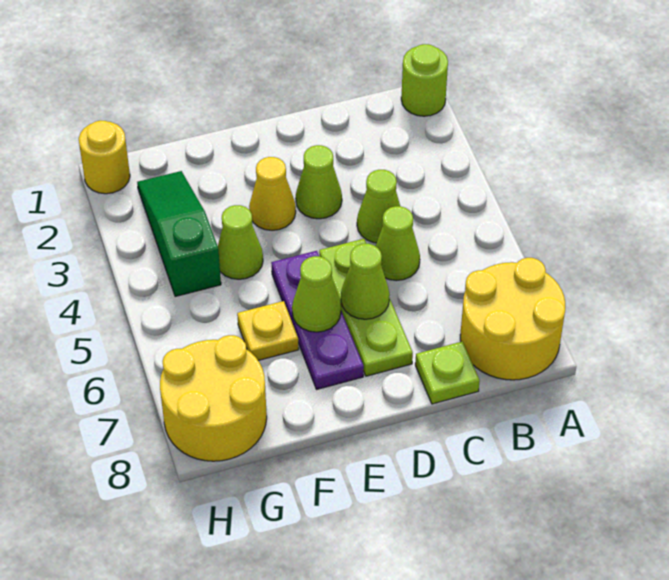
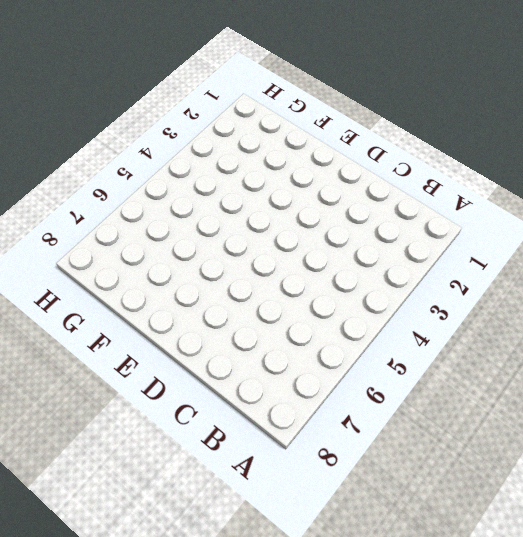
none -> lime round brick A1 level 1
none -> yellow round brick A7:B8 level 1
none -> lime cone C4 level 1

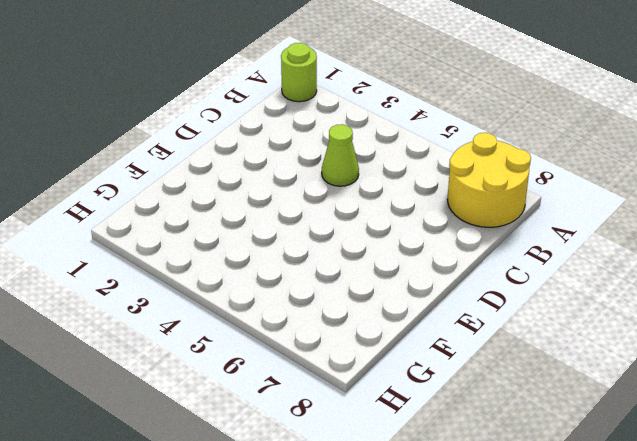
none -> lime cone C5 level 1
none -> lime plate C8 level 1
none -> lime cone D3 level 1

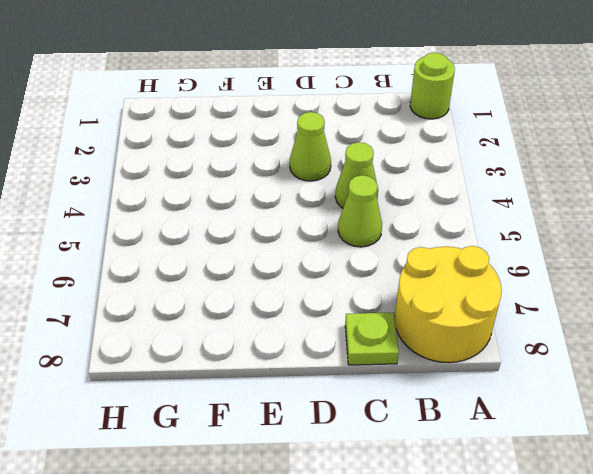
none -> lime plate D5:D7 level 1
none -> yellow cone E3 level 1
none -> purple plate E5:E7 level 1

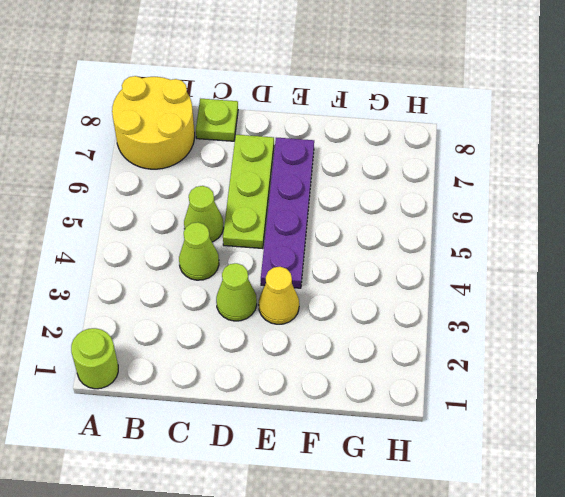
purple plate E4:E7 level 1 -> purple plate E5:E7 level 1
none -> lime cone F4 level 1
none -> yellow plate F6 level 1
none -> green slope G2:G4 level 1 top 4

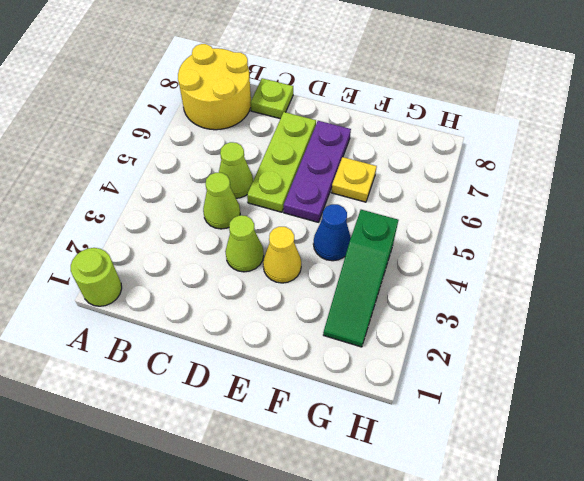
blue cone F4 level 1 -> lime cone F4 level 1
none -> yellow round brick G7:H8 level 1
none -> yellow round brick H1 level 1
none -> lime cone D6 level 2

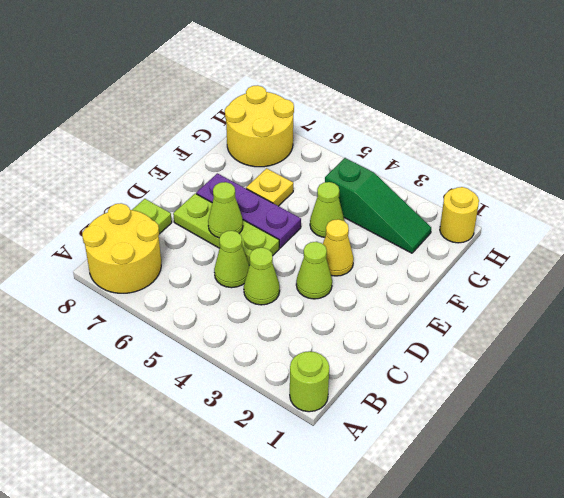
none -> lime cone E6 level 2

